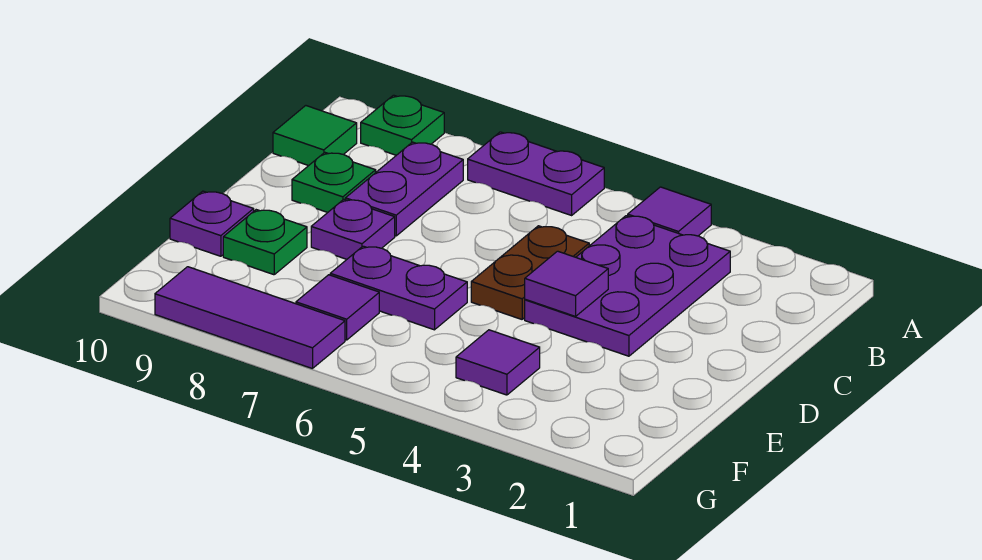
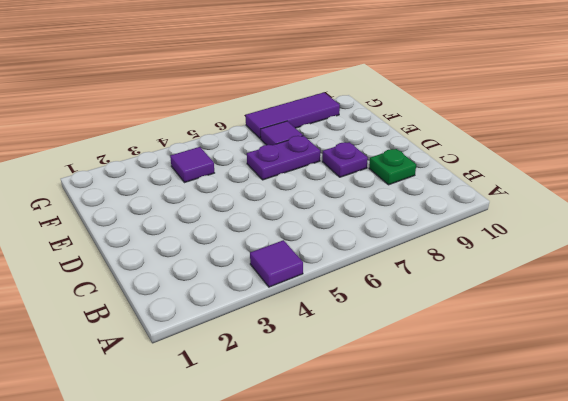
none -> purple plate A6:A7 level 1
none -> green plate A9 level 1
none -> purple plate B3:D4 level 1

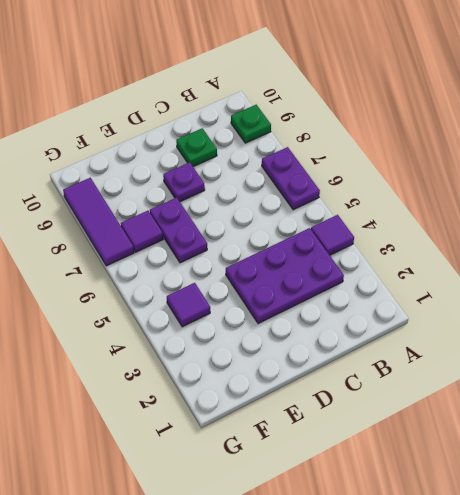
none -> purple plate B8:C8 level 1
none -> green tile B10 level 1
none -> brown plate C5:D5 level 1

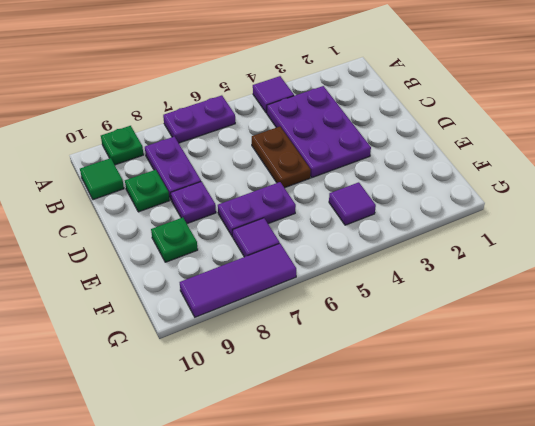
none -> purple plate E10 level 1
none -> purple tile D4 level 2

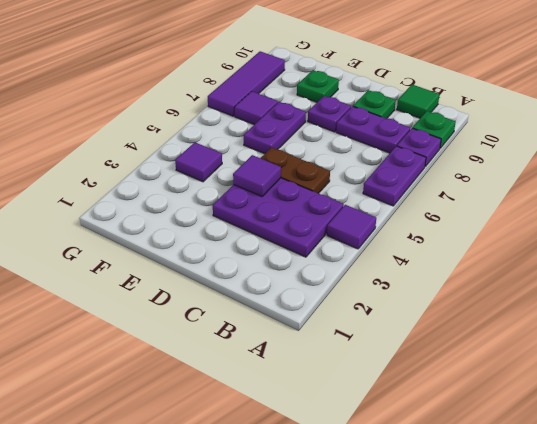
purple plate A8 level 1 -> purple plate E10 level 1

